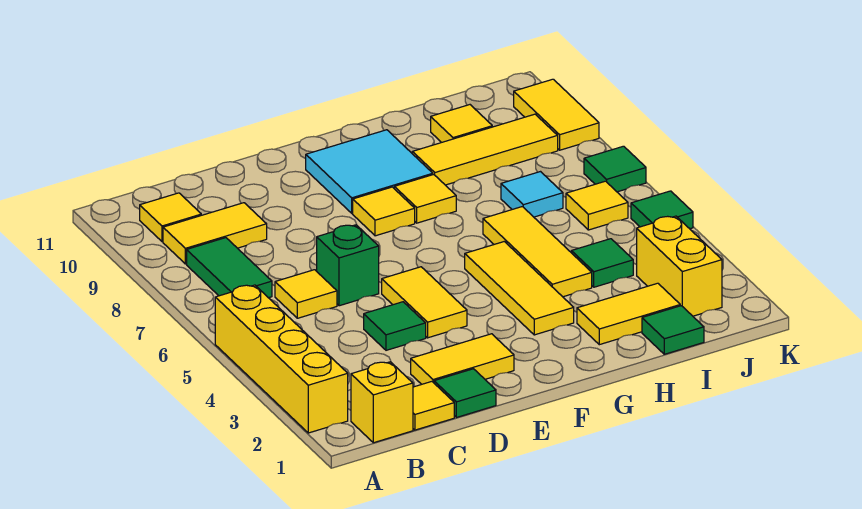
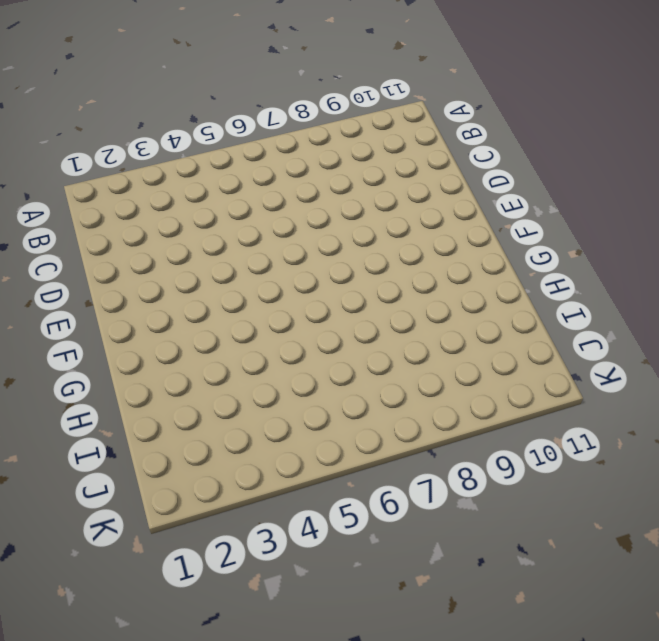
none -> yellow brick A2:A5 level 1
none -> yellow brick B1 level 1
none -> green tile B7:B8 level 1

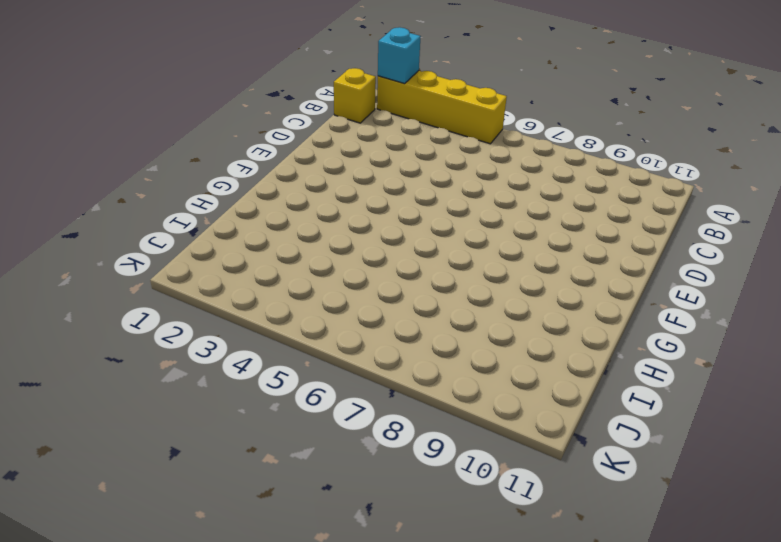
cyan brick A2 level 2 -> none
none -> green tile B7:B8 level 1
none -> yellow tile B9:C9 level 1
none -> yellow tile B10 level 1

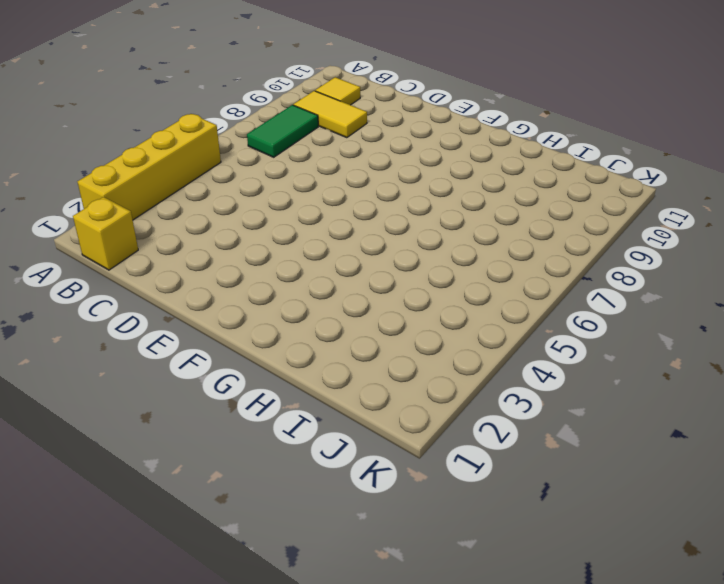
none -> yellow tile C1 level 1
none -> yellow tile C6 level 1
none -> green tile D1 level 1

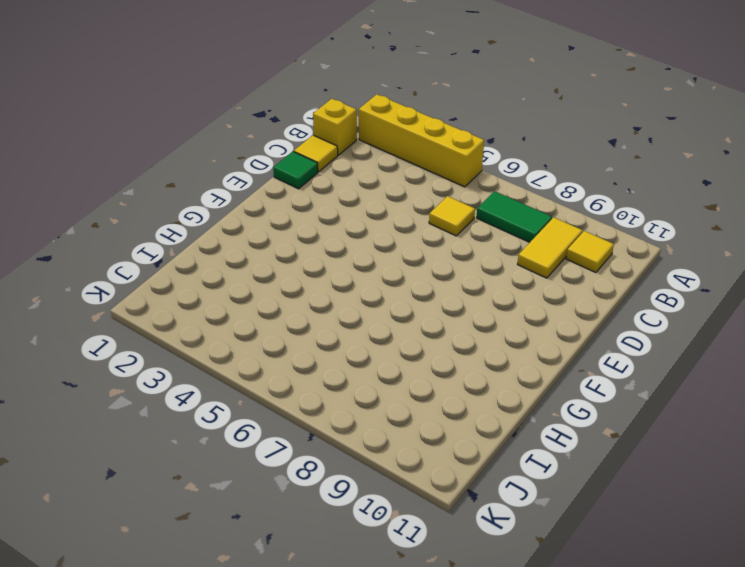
none -> yellow tile D2:E2 level 1
none -> green tile D4 level 1
none -> green brick D6 level 1

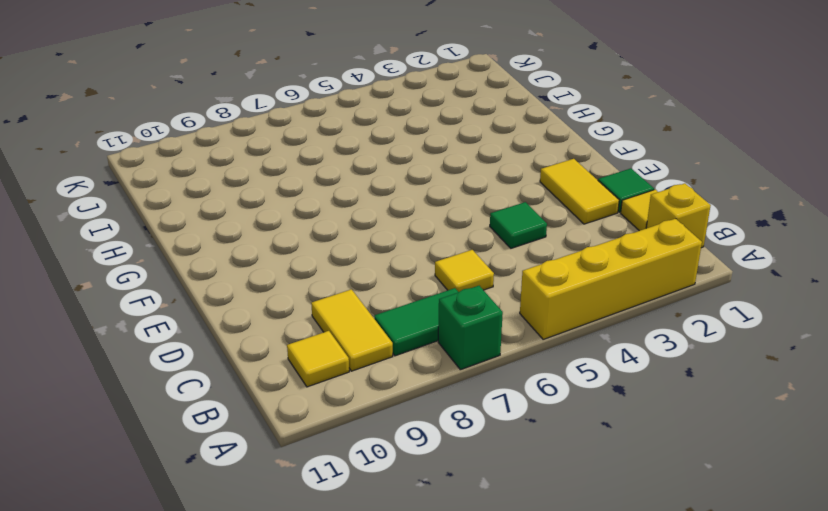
green brick A7 level 1 -> green brick D6 level 1
none -> yellow tile E4:E5 level 1
none -> yellow tile F8 level 1
none -> cyan tile F9:G10 level 1

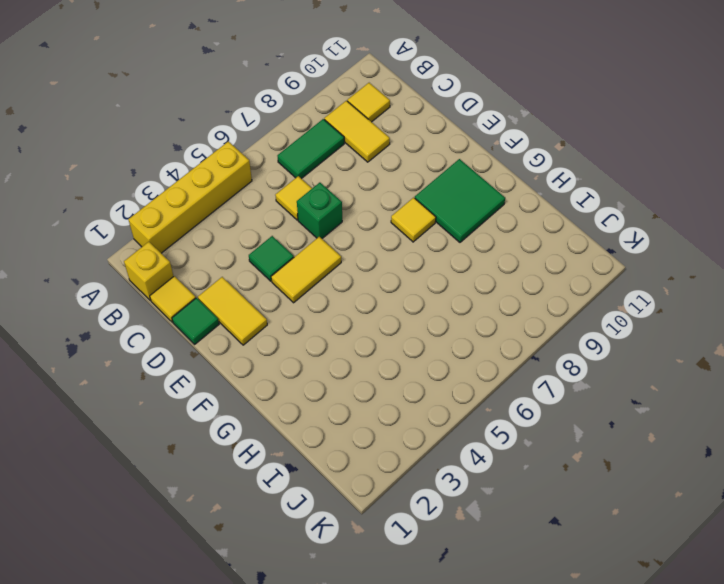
green tile F9:G10 level 1 -> cyan tile F9:G10 level 1
none -> yellow tile G3:G5 level 1
none -> yellow tile G8 level 1
none -> yellow tile H2:I2 level 1

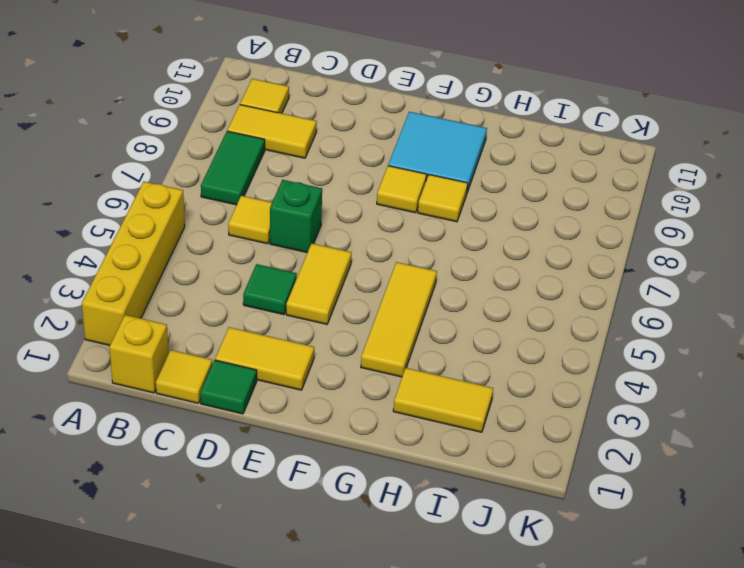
none -> yellow tile H4:H6 level 1
none -> yellow tile H9:J9 level 1
none -> green tile I1 level 1

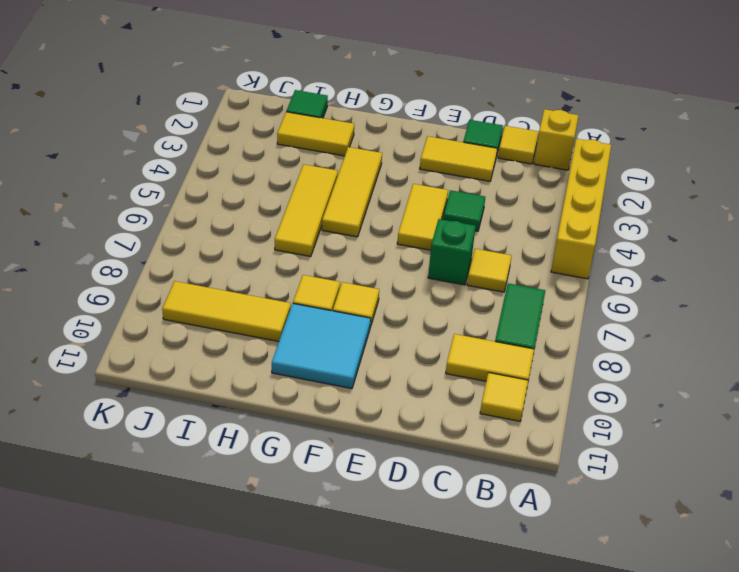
none -> green tile I4 level 1
none -> cyan tile I7 level 1
none -> yellow tile I10 level 1

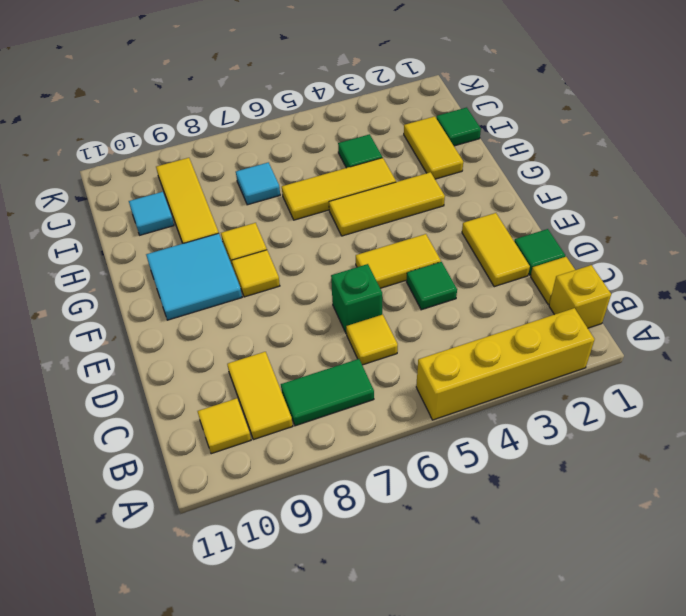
cyan tile I10 level 1 -> yellow tile I10 level 1
none -> yellow brick J2:J3 level 1
none -> yellow tile J6 level 1
none -> green tile K5 level 1

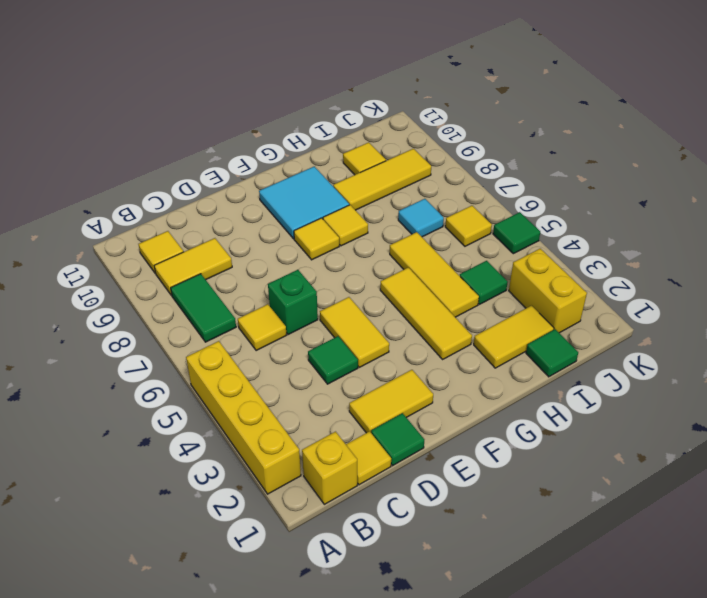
none -> green tile K7 level 1
none -> yellow tile K9:K10 level 1

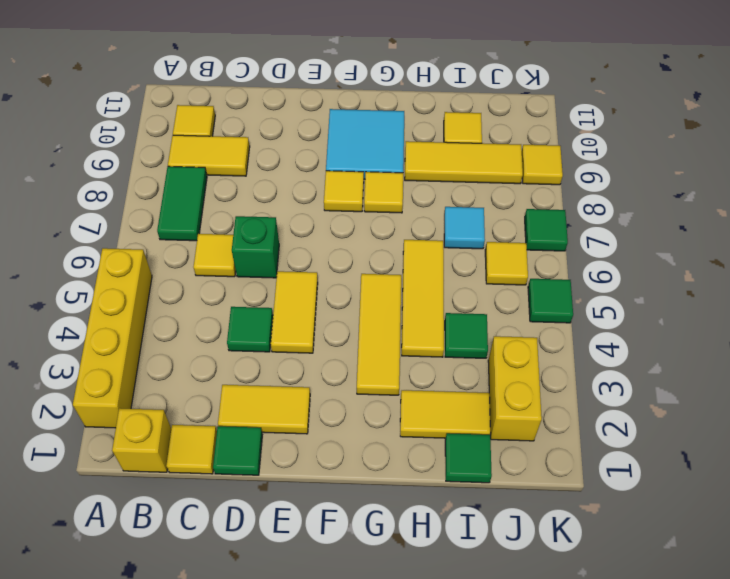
yellow tile K9 level 1 -> yellow tile K9:K10 level 1

